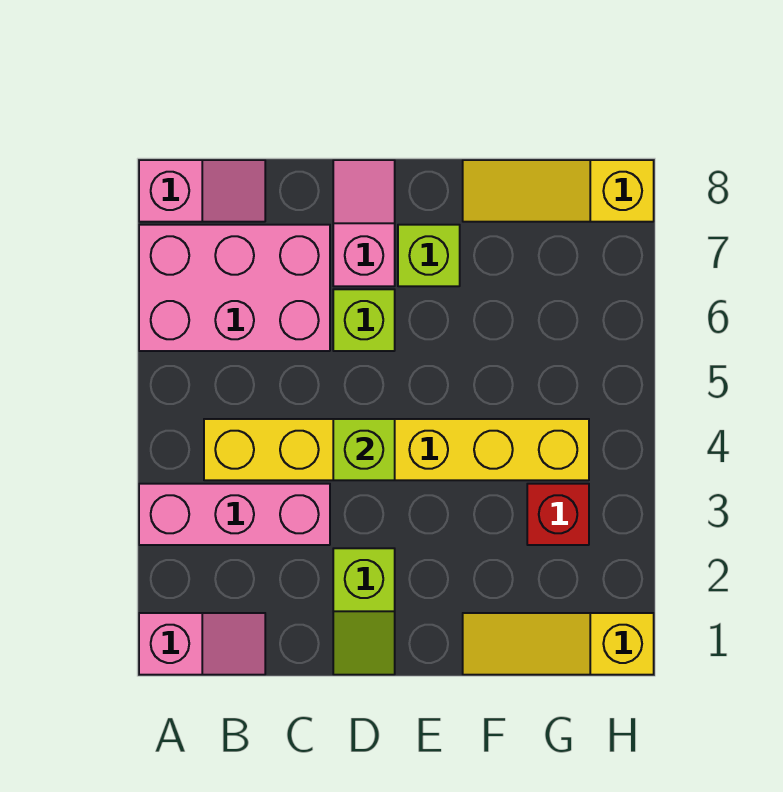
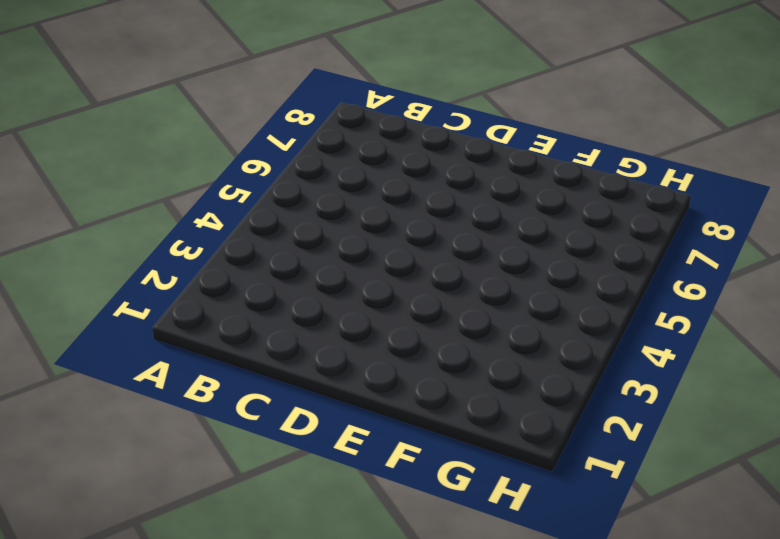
none -> pink slope A1:B1 level 1 top A
none -> pink brick A3:C3 level 1
none -> pink brick A6:C7 level 1

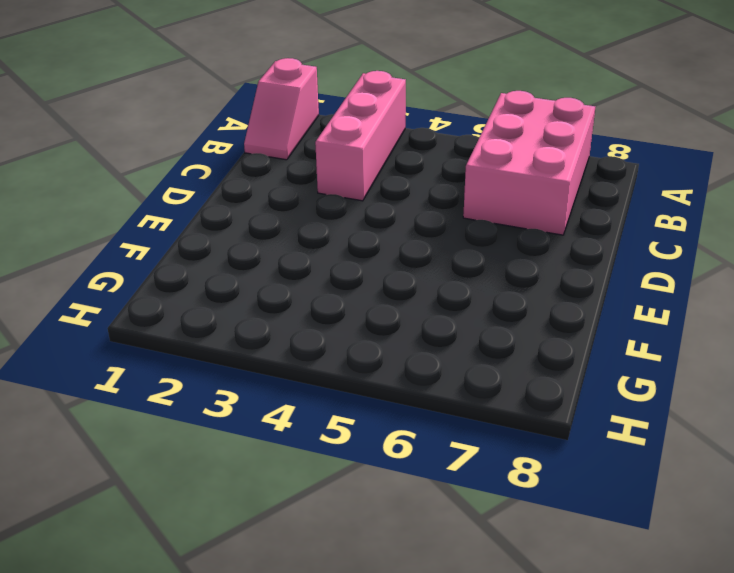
none -> pink slope A8:B8 level 1 top A
none -> yellow brick B4:G4 level 1
none -> lime slope D1:D2 level 1 top 2

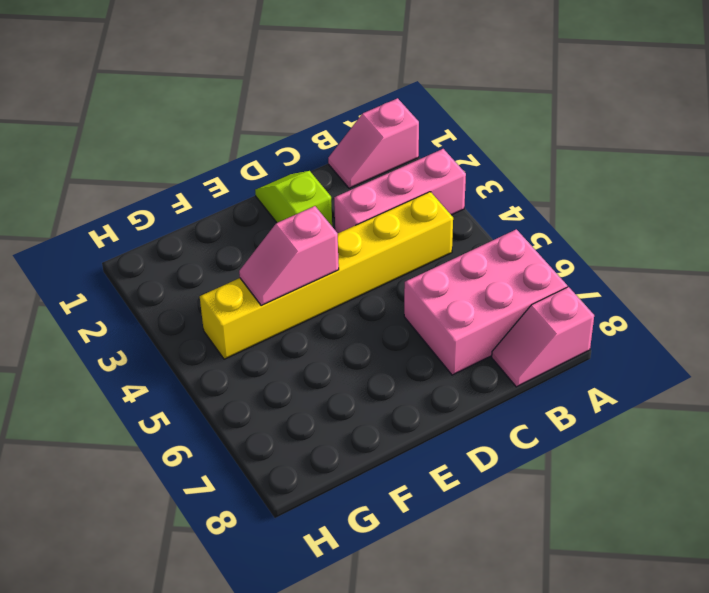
pink slope E4:F4 level 2 top E -> pink slope D7:D8 level 1 top 7
none -> lime brick D6 level 1
none -> lime brick E7 level 1
none -> yellow slope F1:H1 level 1 top H

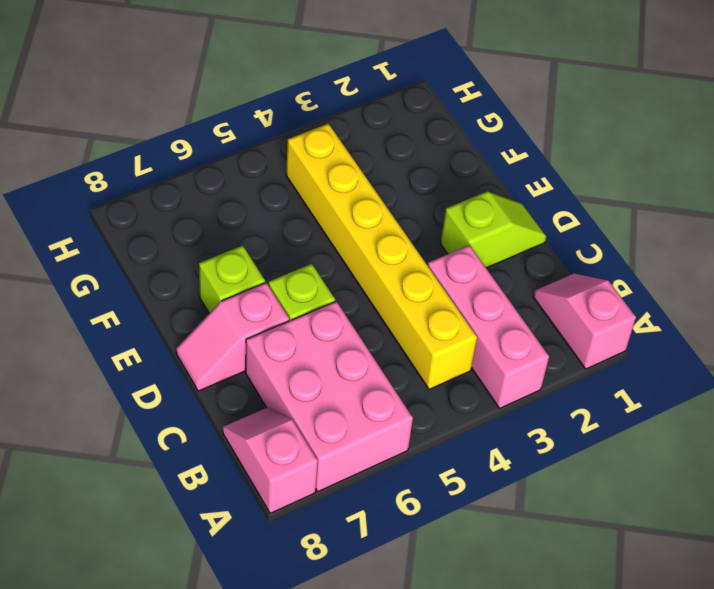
none -> yellow slope F1:H1 level 1 top H
none -> yellow slope F8:H8 level 1 top H
none -> red brick G3 level 1

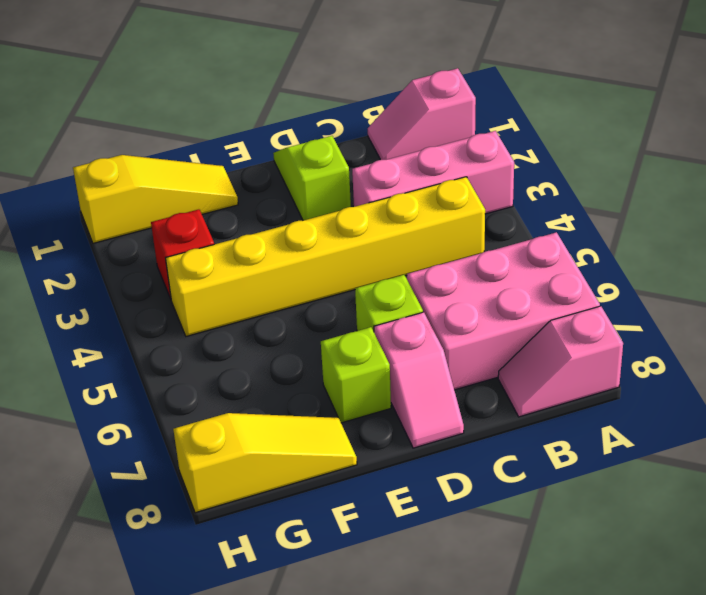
none -> lime brick D4 level 2

